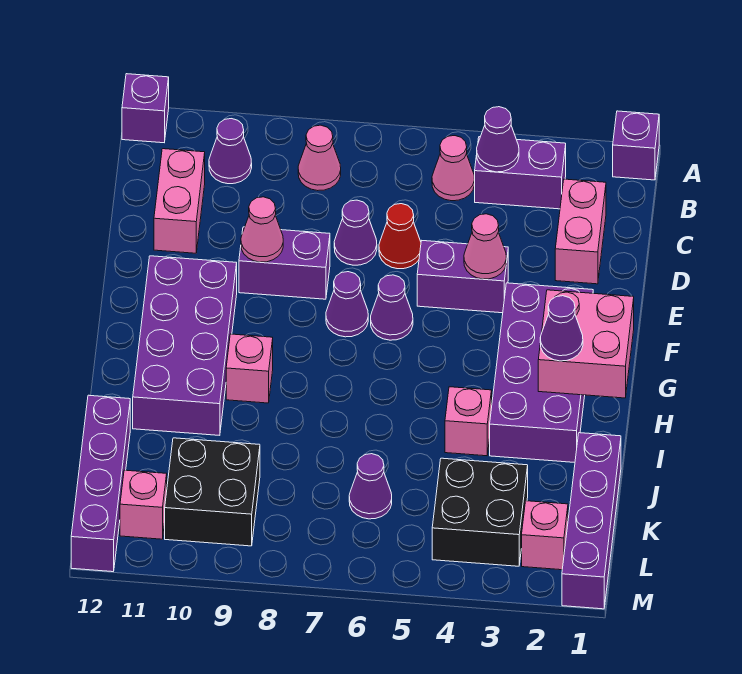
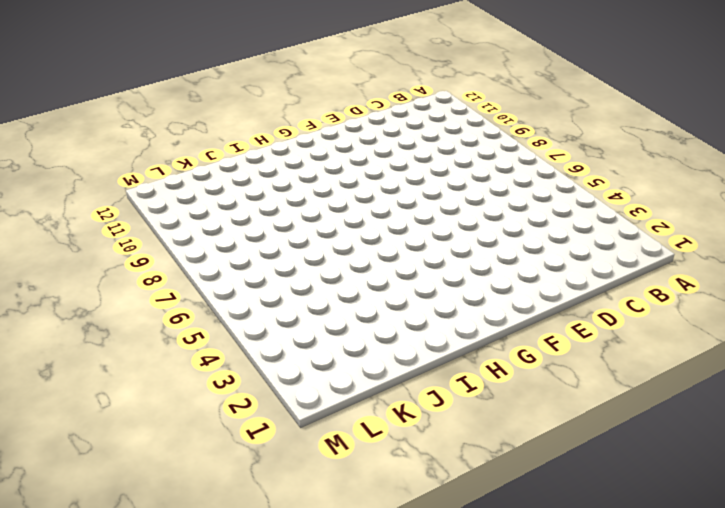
none -> purple brick A1 level 1
none -> purple brick A12 level 1
none -> purple brick B3:B4 level 1
none -> pink cone B5 level 1

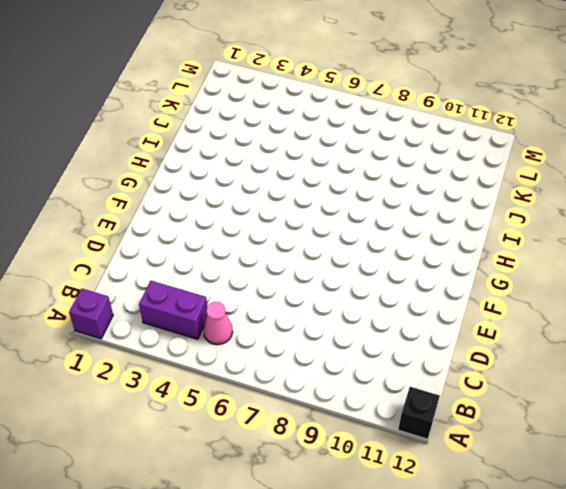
black brick A12 level 1 -> purple brick A12 level 1
none -> pink cone B8 level 1
none -> purple cone B10 level 1
none -> pink brick C2:D2 level 1
none -> pink brick C11:D11 level 1

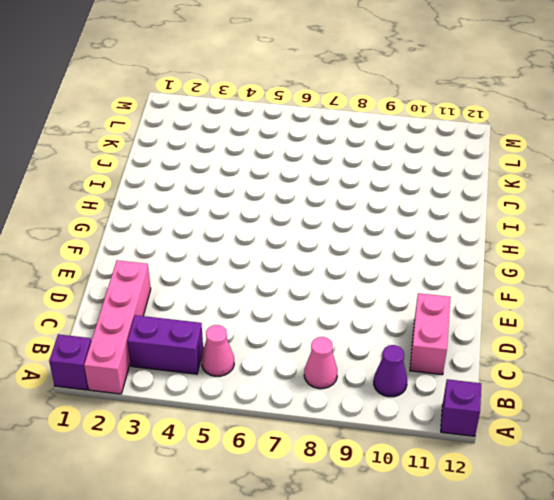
pink brick A2:D2 level 1 -> pink brick C2:D2 level 1
none -> red cone D6 level 1
none -> purple cone D7 level 1
none -> purple brick E4:E5 level 1
none -> purple brick E8:E9 level 1

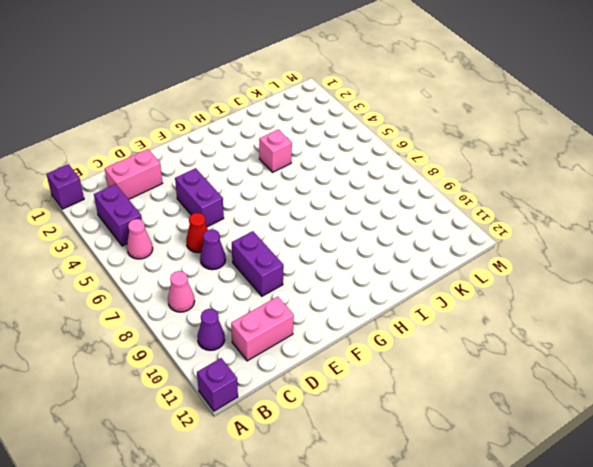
none -> purple brick F2:I3 level 1
none -> purple cone F6 level 1
none -> purple cone F7 level 1
none -> purple brick F10:I11 level 1

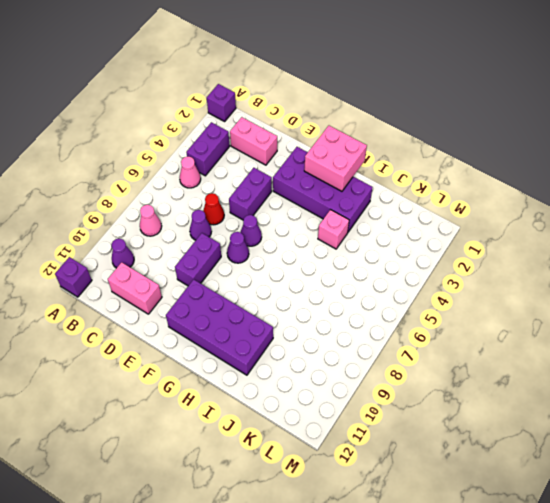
none -> pink brick H9 level 1
none -> purple brick J1:M1 level 1
none -> purple brick J12:M12 level 1
none -> black brick K3:L4 level 1

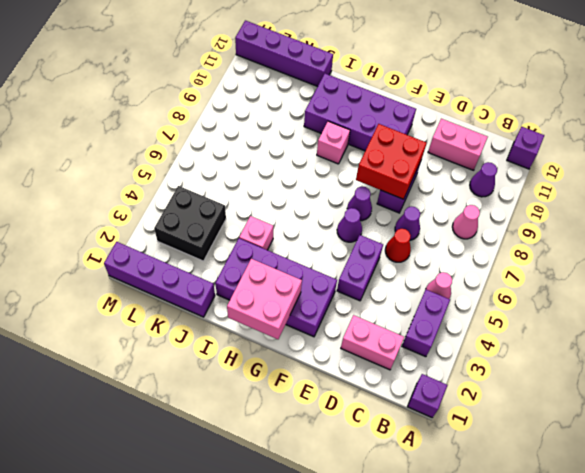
red brick E8:F9 level 2 -> pink cone E9 level 2
none -> purple cone K6 level 1
none -> black brick K9:L10 level 1
none -> pink brick L2 level 1
none -> pink brick L11 level 1

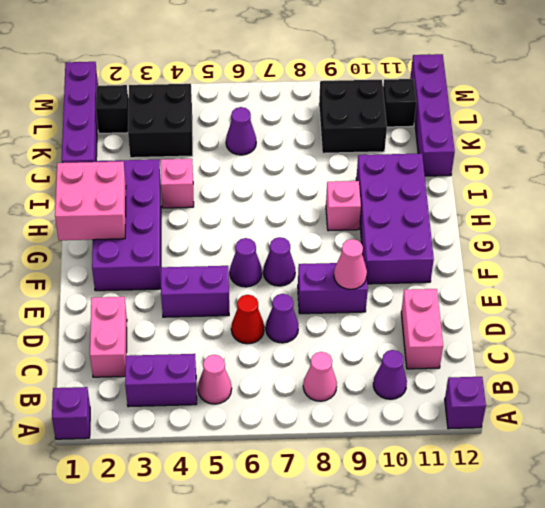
black brick L2 level 1 -> pink brick L2 level 1
black brick L11 level 1 -> pink brick L11 level 1
none -> purple cone B4 level 2
none -> pink cone E4 level 2
none -> purple cone H2 level 3

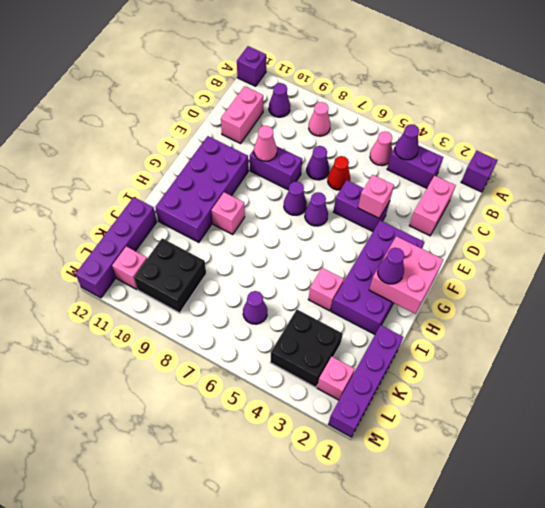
pink brick E4 level 2 -> pink cone E4 level 2

